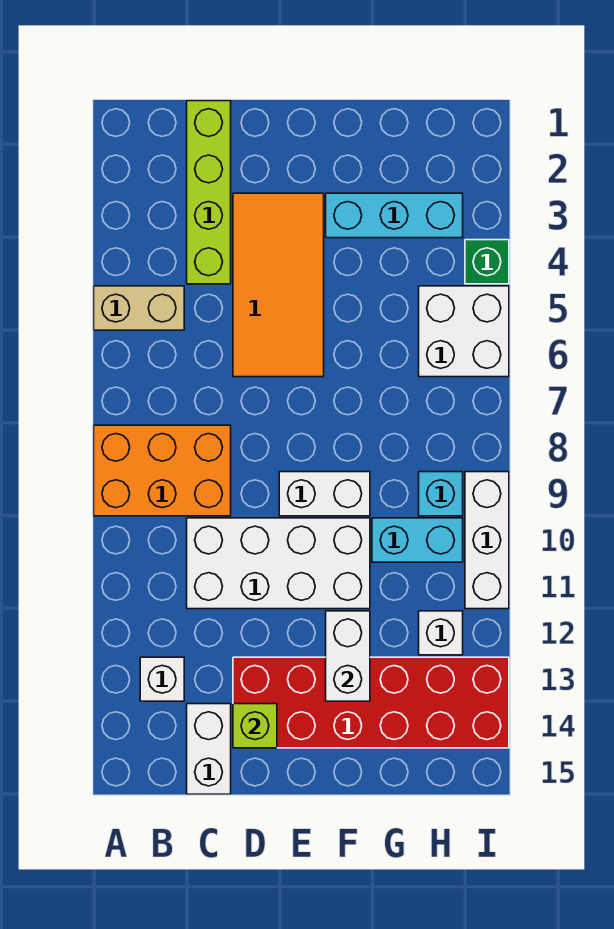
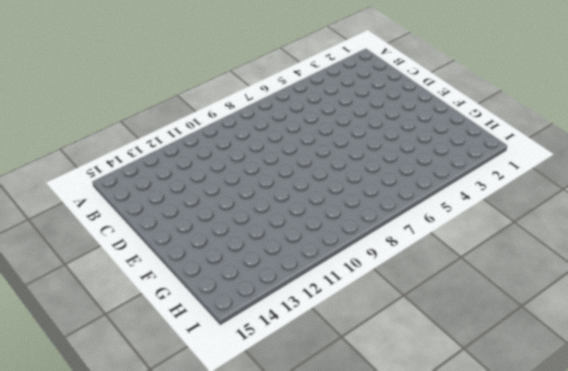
none -> tan brick A5:B5 level 1
none -> orange brick A8:C9 level 1
none -> white brick B13 level 1

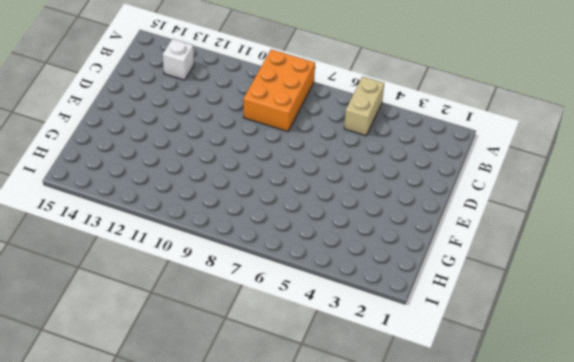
none -> lime brick C1:C4 level 1
none -> white brick C10:F11 level 1
none -> white brick C14:C15 level 1

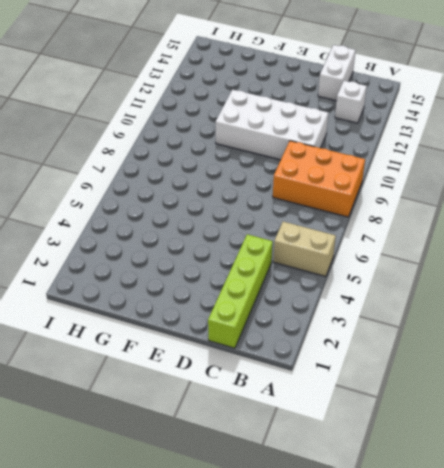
none -> orange tile D3:E6 level 1
none -> red brick D13:I14 level 1
none -> white brick E9:F9 level 1

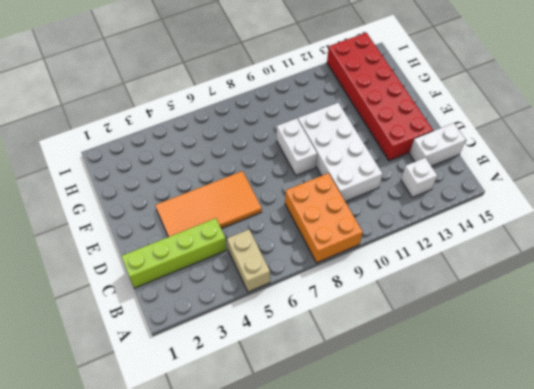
none -> cyan brick F3:H3 level 1
none -> cyan brick G10:H10 level 1
none -> white brick H5:I6 level 1

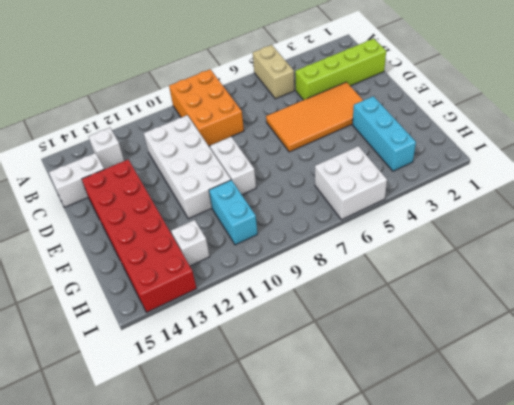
none -> cyan brick H9 level 1
none -> green brick I4 level 1
none -> white brick I9:I11 level 1

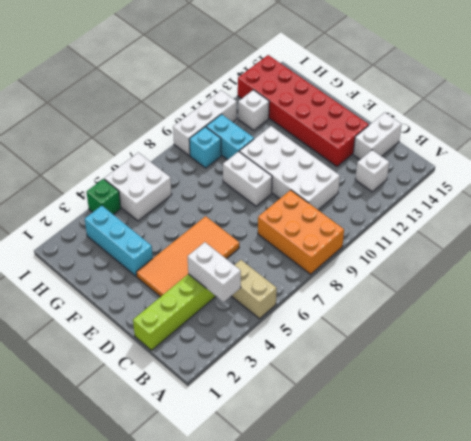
white brick B4:C4 level 2 -> white brick F12:F13 level 2
none -> lime brick D14 level 2

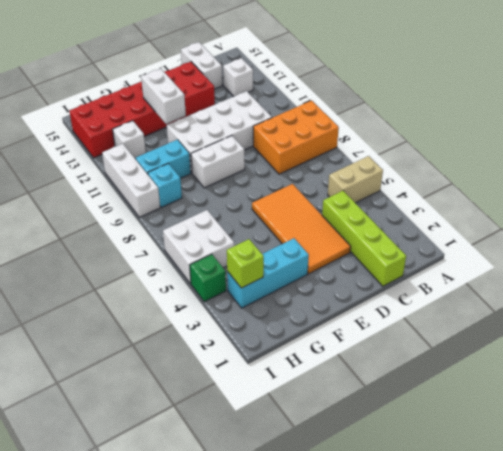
lime brick H3 level 2 -> lime brick D14 level 2

